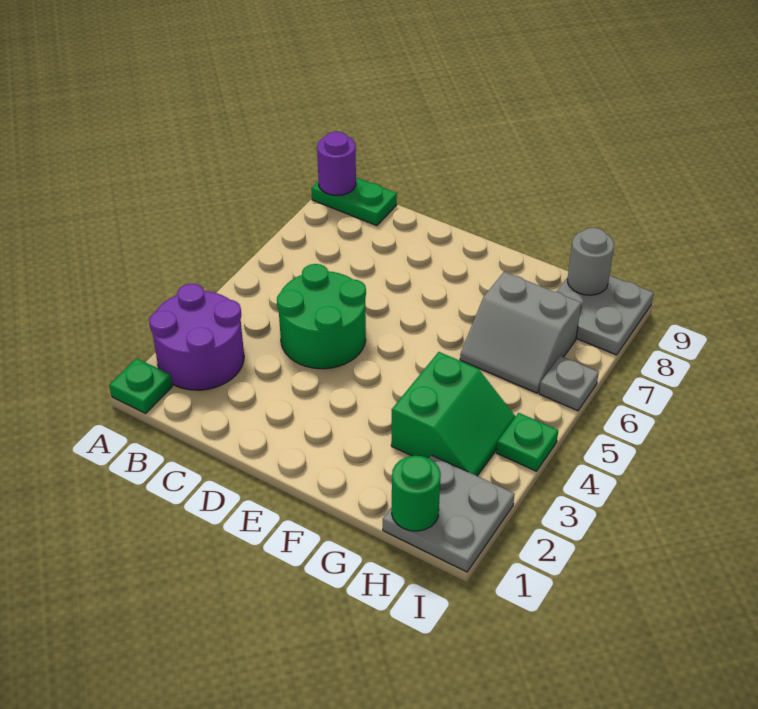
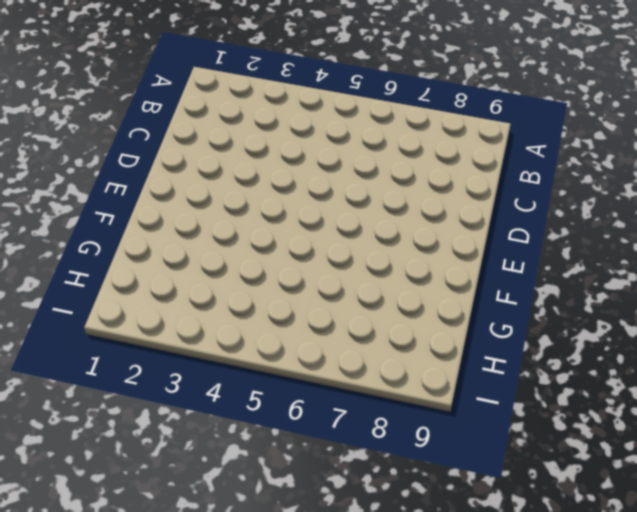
none -> green plate A1 level 1
none -> purple round brick A2:B3 level 1
none -> green plate A9:B9 level 1

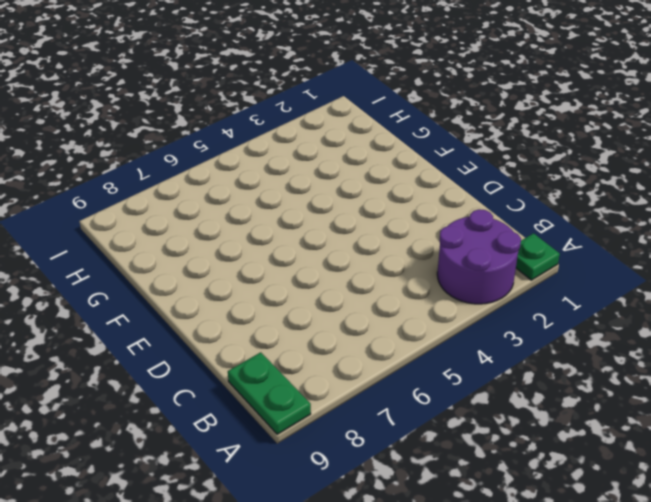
none -> green round brick C4:D5 level 1
none -> green slope G3:H4 level 1 top G
none -> grey slope G6:H7 level 1 top 7

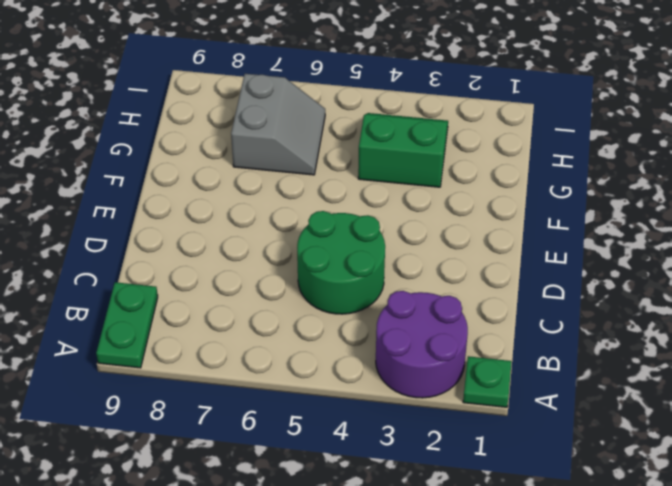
none -> grey plate H1:I2 level 1
none -> grey plate H8:I9 level 1
none -> green plate I4 level 1

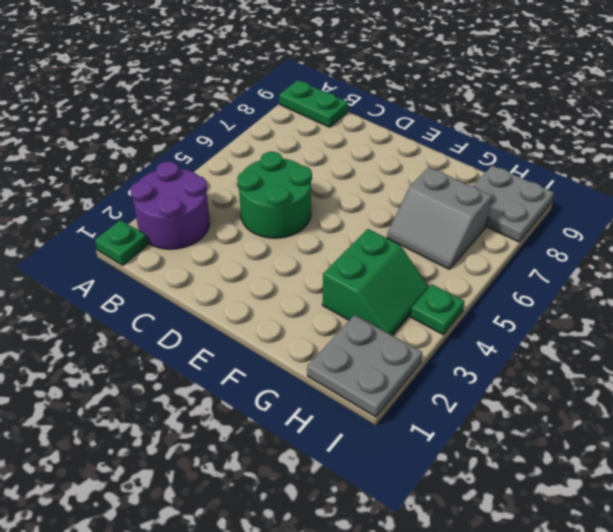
none -> grey plate I6 level 1
none -> purple round brick A9 level 2
none -> green round brick H1 level 2

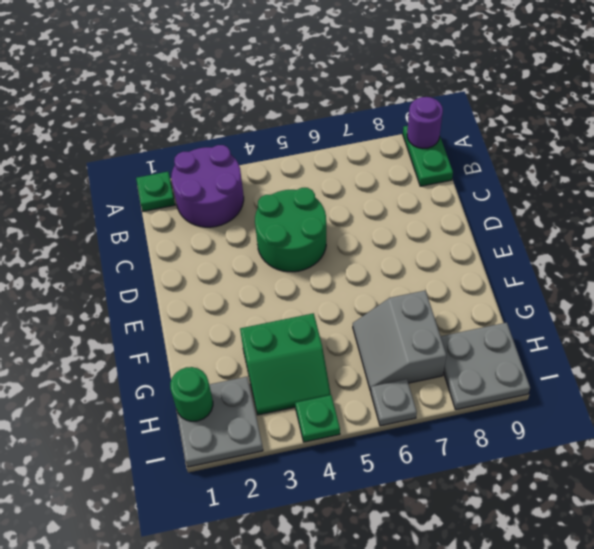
none -> grey round brick H9 level 2

